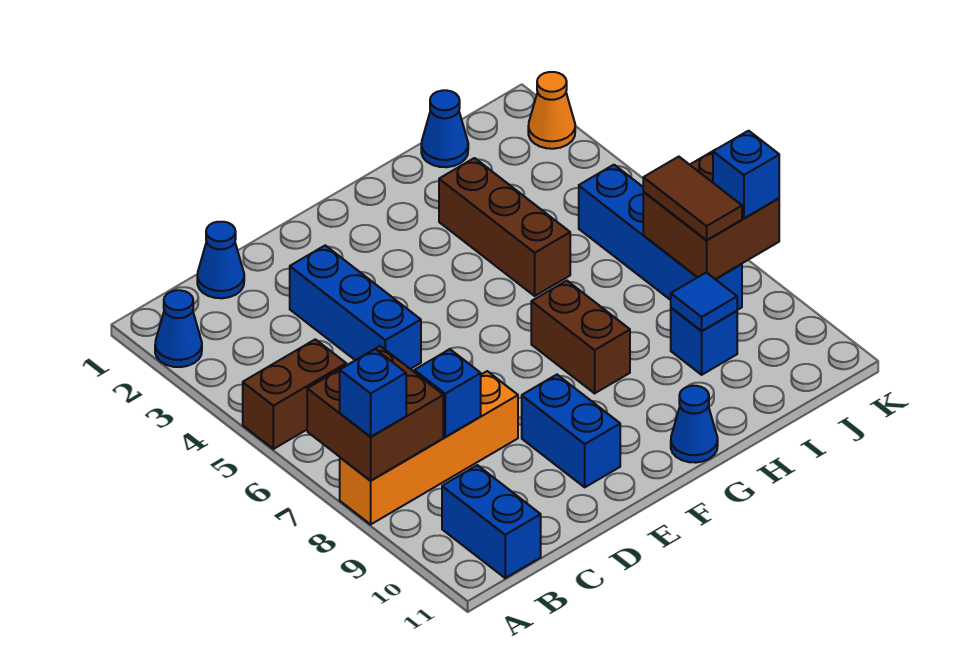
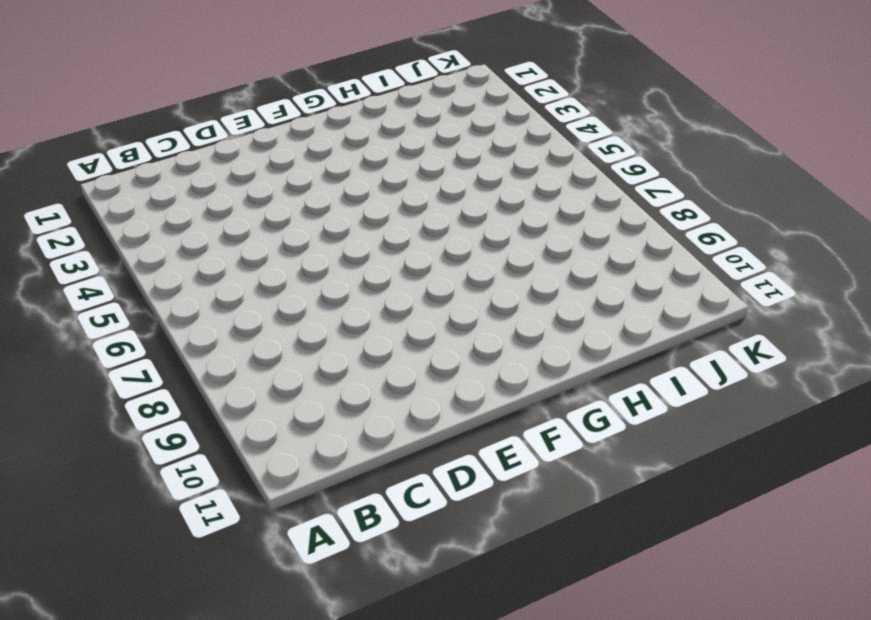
none -> blue cone A2 level 1
none -> brown brick A5:B5 level 1
none -> orange brick A8:D8 level 1

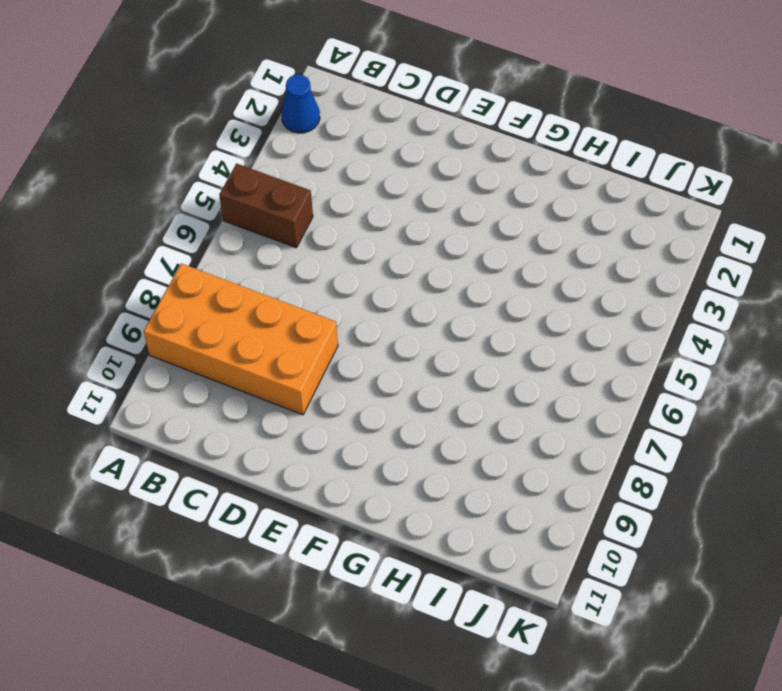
orange brick A8:D9 level 1 -> orange brick A8:D8 level 1
none -> blue brick B10:B11 level 1
none -> blue cone C1 level 1
none -> blue brick D3:D5 level 1

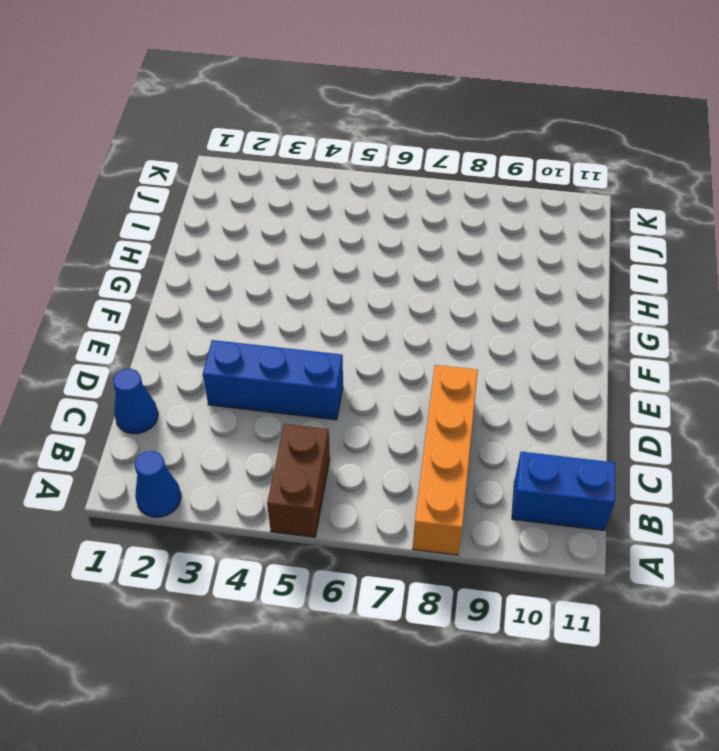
none -> blue brick E9:E10 level 1
none -> brown brick G7:G8 level 1
none -> blue cone G11 level 1

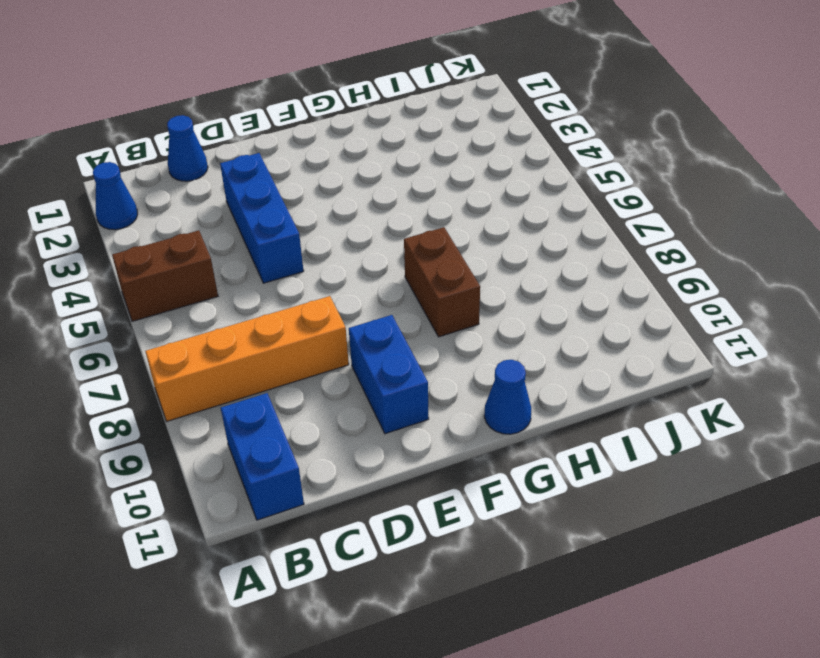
none -> brown brick H3:H5 level 1
none -> blue cone I1 level 1
none -> blue brick I9 level 1

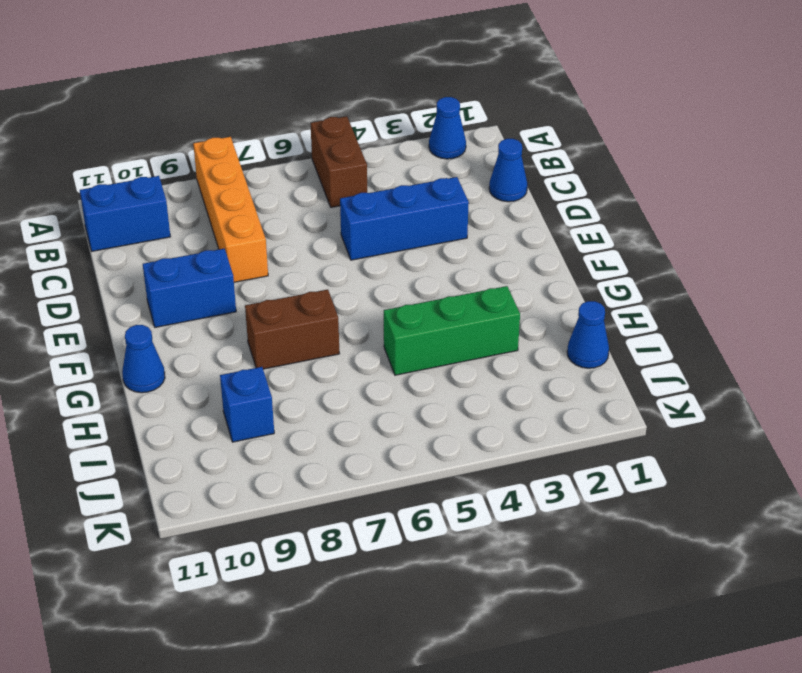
green brick H3:H5 level 1 -> brown brick H3:H5 level 1
none -> blue brick J5:J8 level 1
none -> orange cone K2 level 1
none -> brown brick A7:B8 level 2

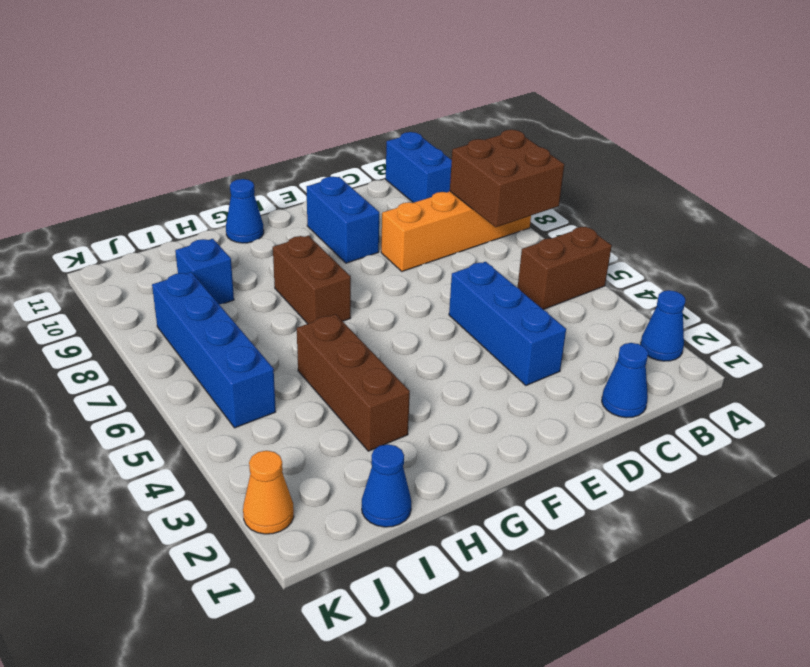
none -> blue brick C8 level 2
none -> blue tile I9 level 2
none -> brown brick J7:K8 level 2

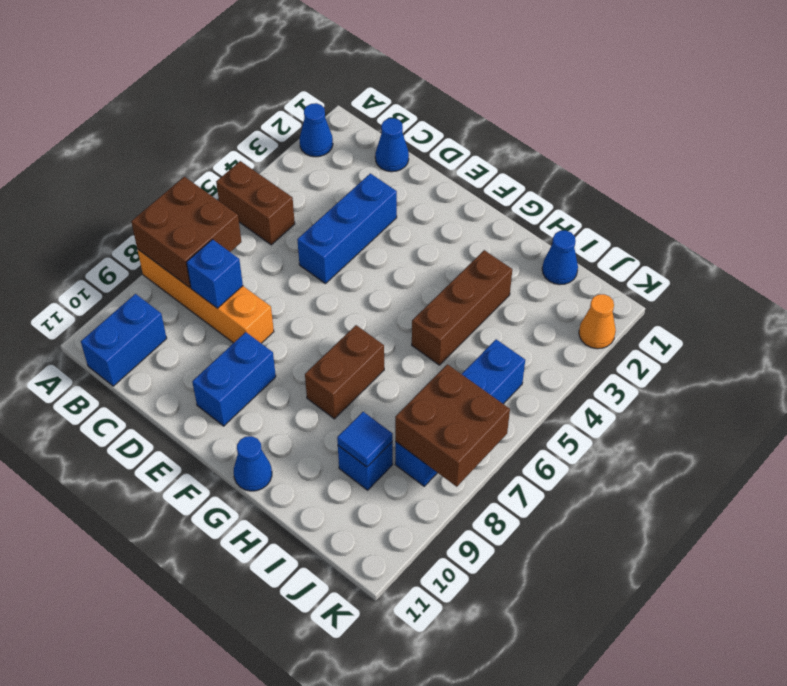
none -> blue brick A8 level 3
none -> brown tile J7:J8 level 3
none -> blue brick K8 level 3

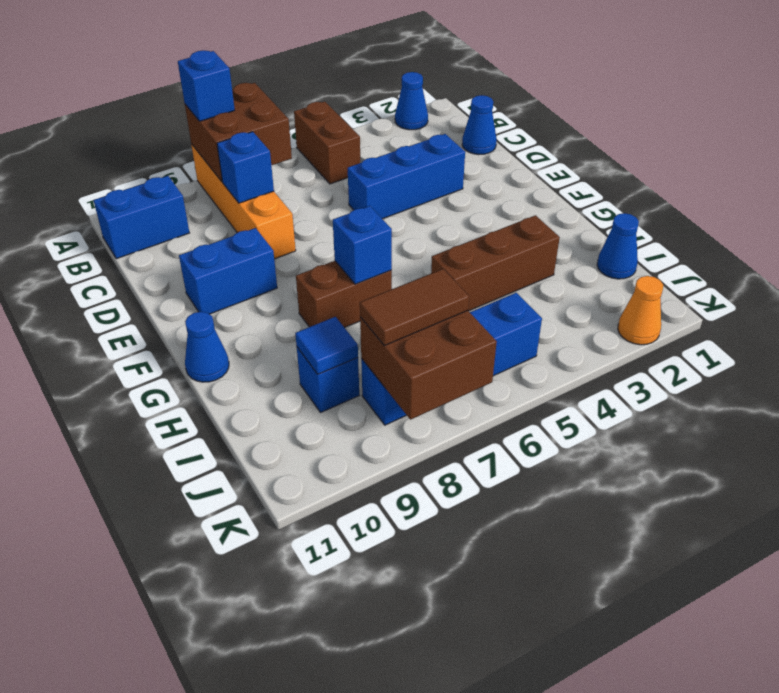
blue brick G7 level 2 -> blue brick K8 level 3

